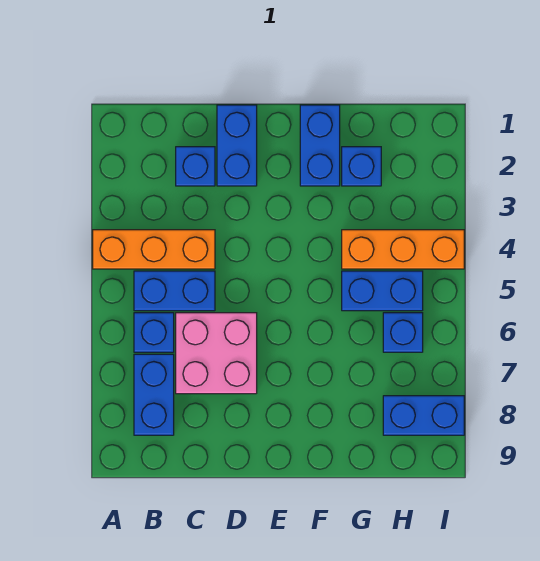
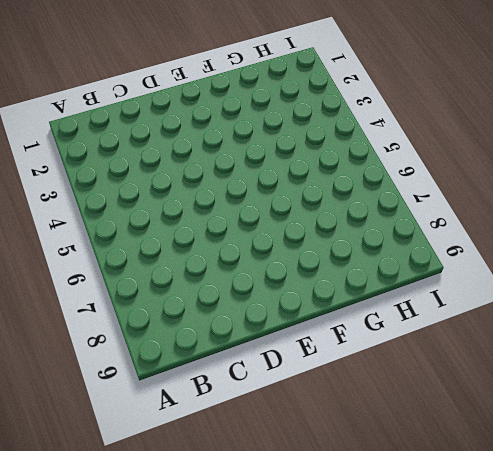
none -> orange brick A4:C4 level 1
none -> blue brick B5:C5 level 1
none -> blue brick B6 level 1

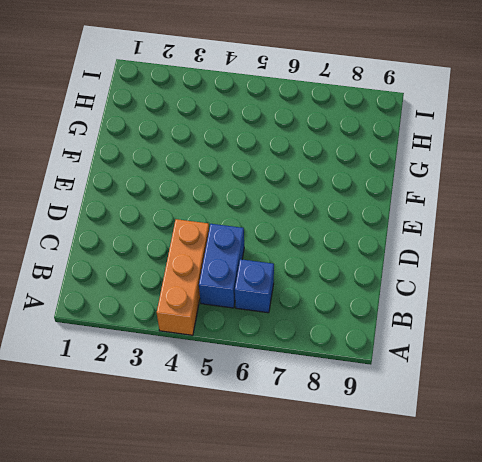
none -> blue brick B7:B8 level 1
none -> blue brick C2 level 1
none -> pink brick C6:D7 level 1

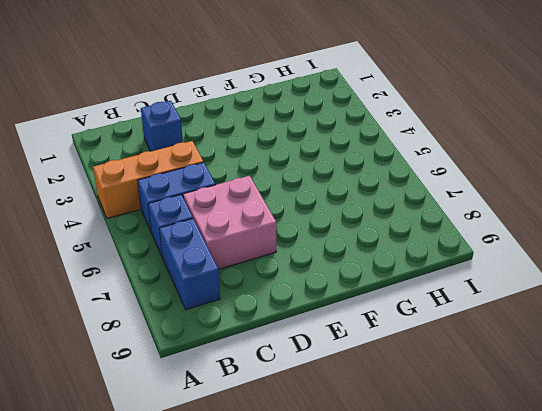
none -> blue brick D1:D2 level 1
none -> blue brick F1:F2 level 1
none -> blue brick G2 level 1

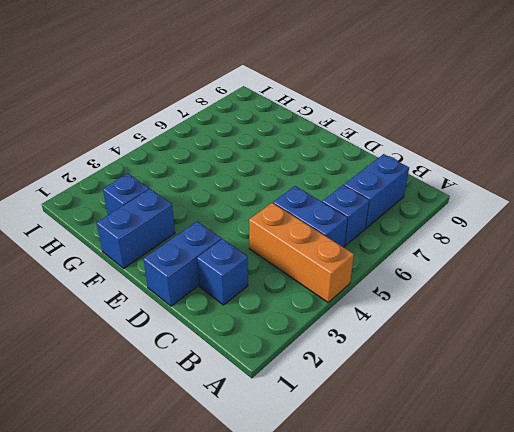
none -> pink brick C6:D7 level 1
none -> orange brick G4:I4 level 1
none -> blue brick G5:H5 level 1

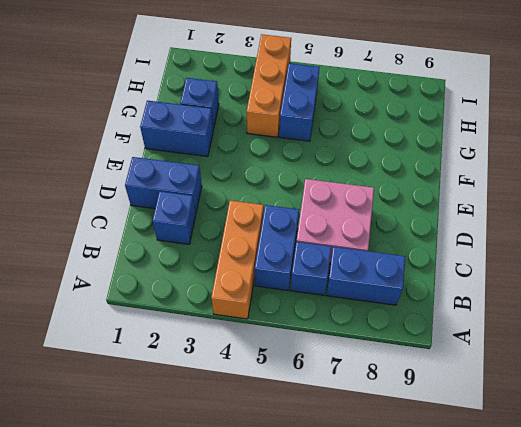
none -> blue brick H6 level 1
none -> blue brick H8:I8 level 1

